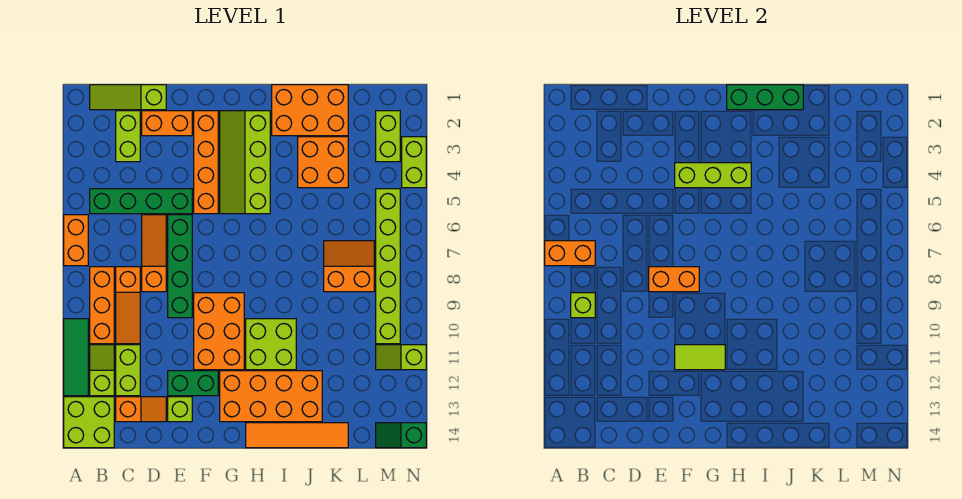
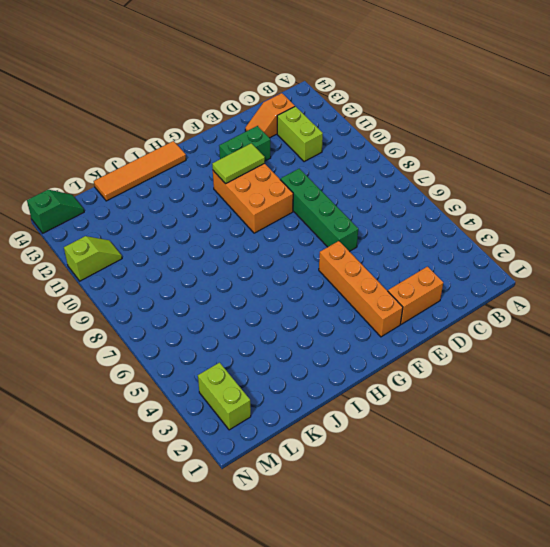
none -> orange brick A6:A7 level 1
none -> green tile A10:A12 level 1
none -> lime brick A13:B14 level 1
none -> lime slope B1:D1 level 1 top D

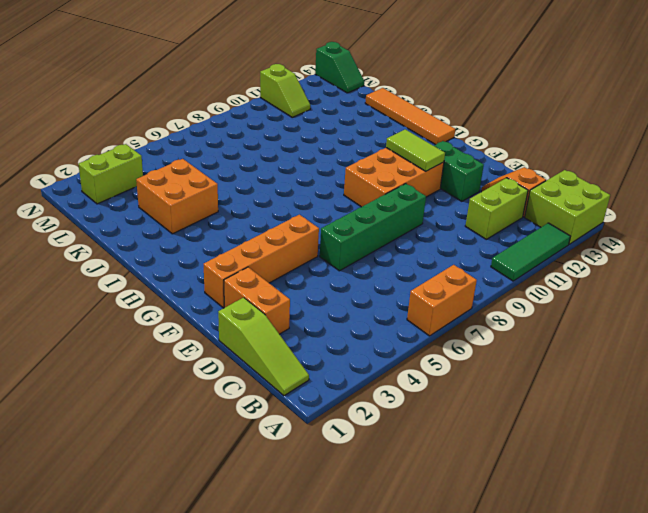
none -> green brick B5:E5 level 1
none -> orange brick B8:B10 level 1
none -> lime slope B11:B12 level 1 top 12
none -> lime brick C2:C3 level 1

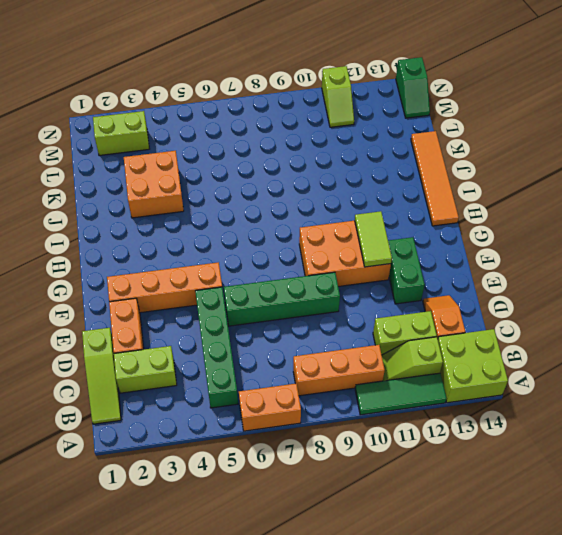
none -> orange slope C8:C10 level 1 top 8
none -> orange slope D6:D8 level 1 top 8
none -> lime brick E13 level 1
none -> lime slope G2:H5 level 1 top H

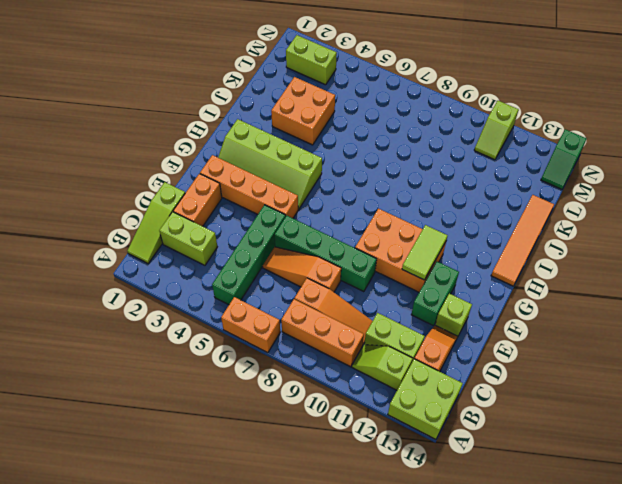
none -> green tile A10:A12 level 1
none -> orange brick G12:J13 level 1
none -> lime brick H10:I11 level 1
none -> orange brick I1:K2 level 1

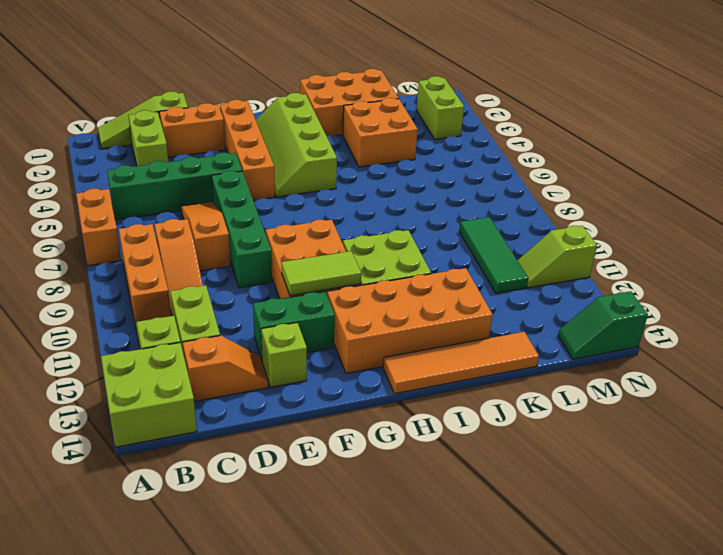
green tile L9:L11 level 1 -> green tile A10:A12 level 1
none -> orange slope K7:L8 level 1 top 8
none -> lime brick M5:M10 level 1
none -> lime brick N3:N4 level 1
none -> orange brick A7:B7 level 2

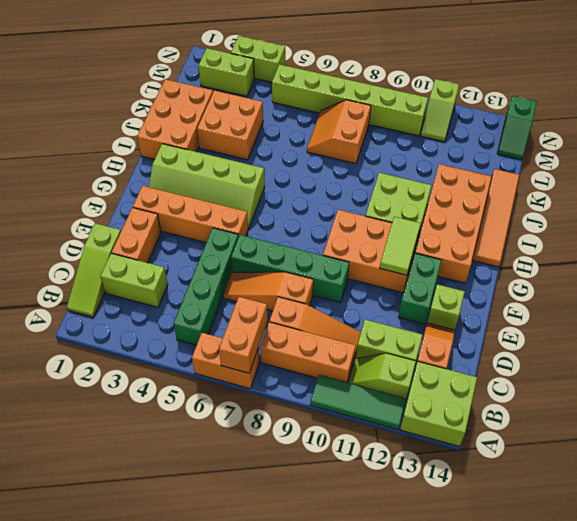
none -> lime brick B9 level 2
none -> orange brick E8:F8 level 2
none -> lime brick F4:H4 level 2
none -> green brick H1:J1 level 2

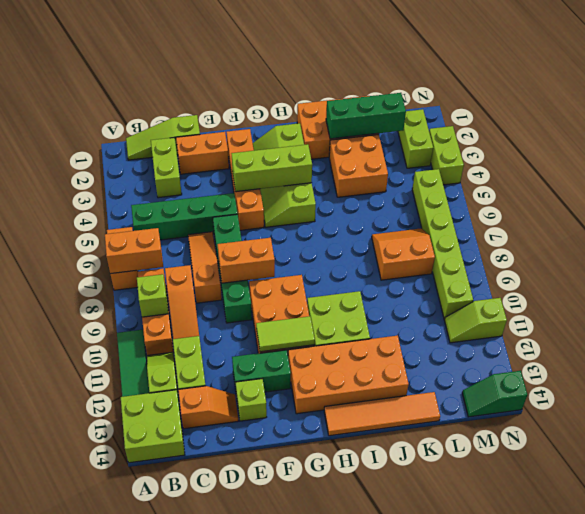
green brick J2:L2 level 2 -> green brick H1:J1 level 2

